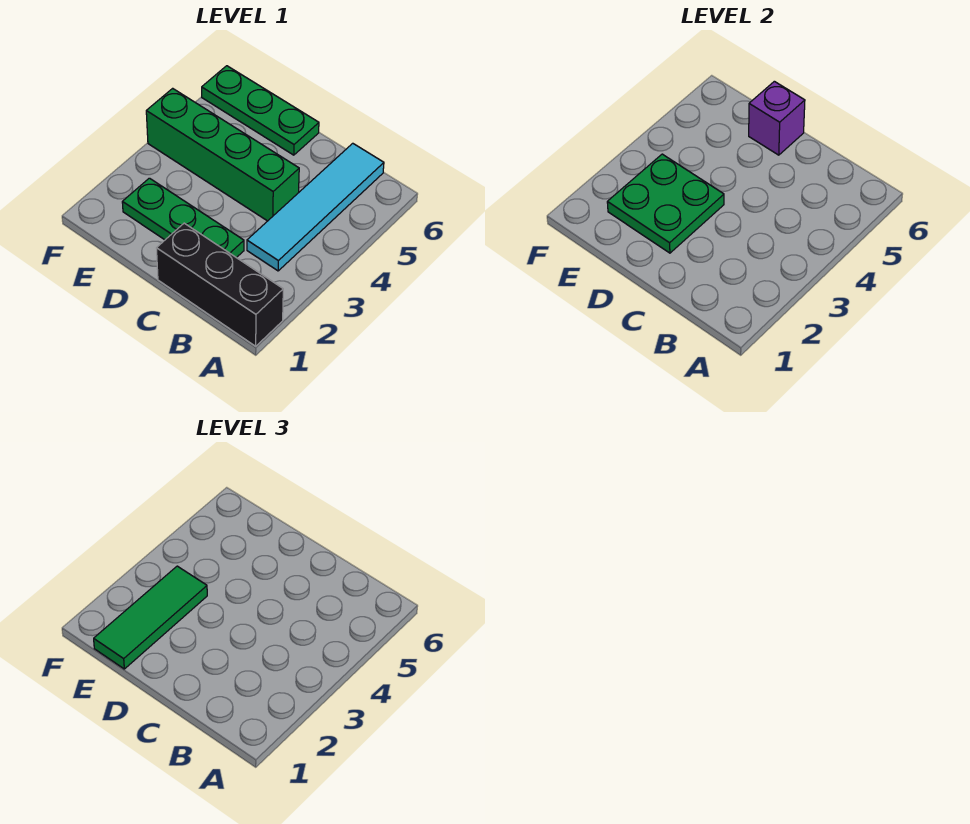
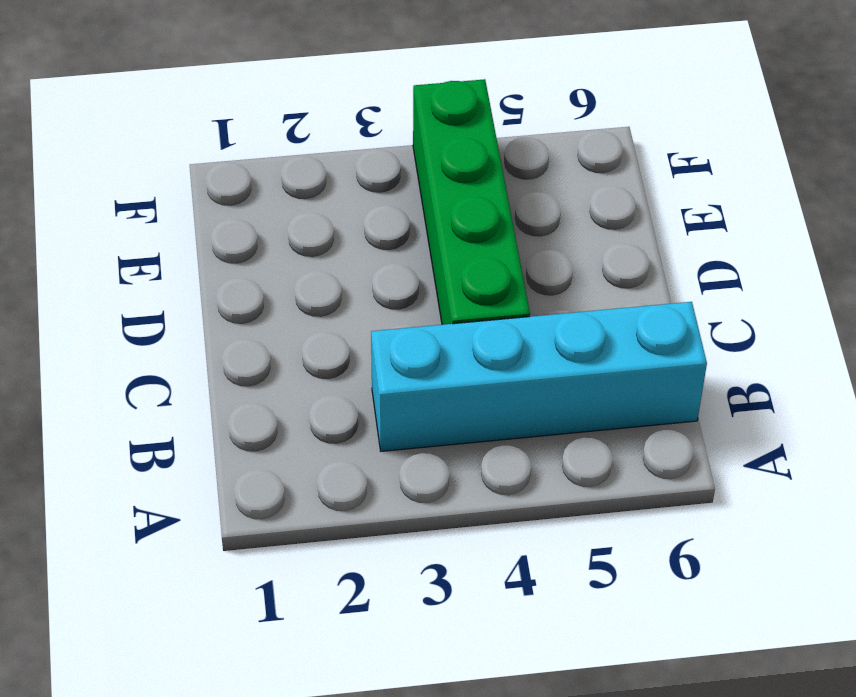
cyan brick B3:B6 level 1 -> cyan tile B3:B6 level 1
none -> black brick A1:C1 level 1
none -> green plate C2:E2 level 1

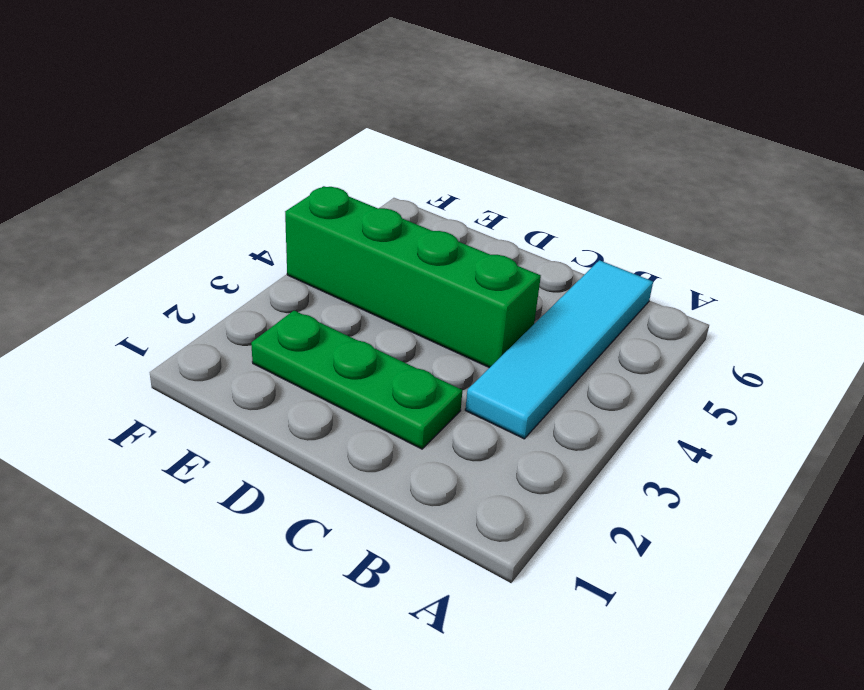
none -> black brick A1:C1 level 1
none -> green plate D6:F6 level 1

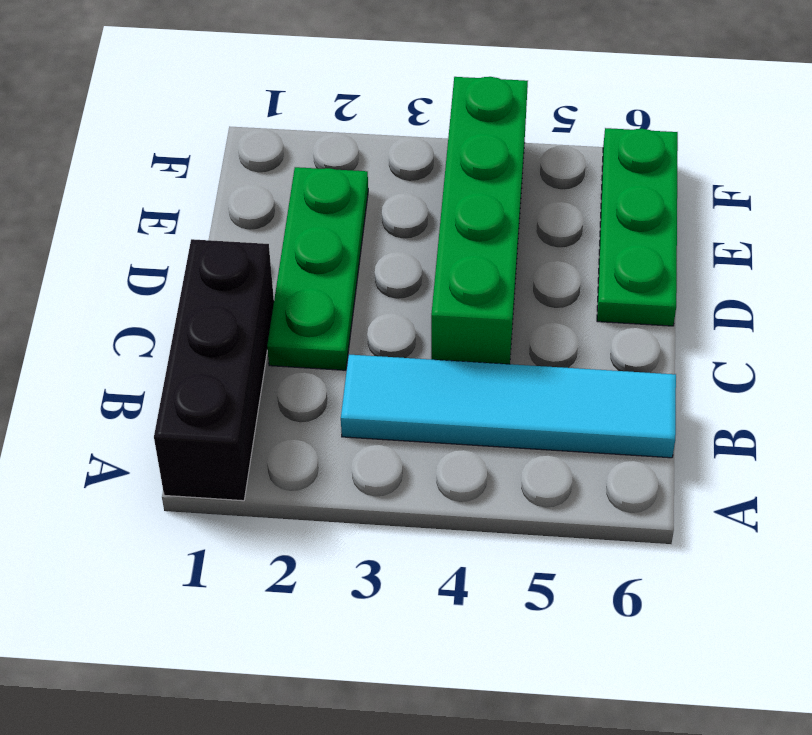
none -> green plate D2:E3 level 2
none -> purple brick D6 level 2

